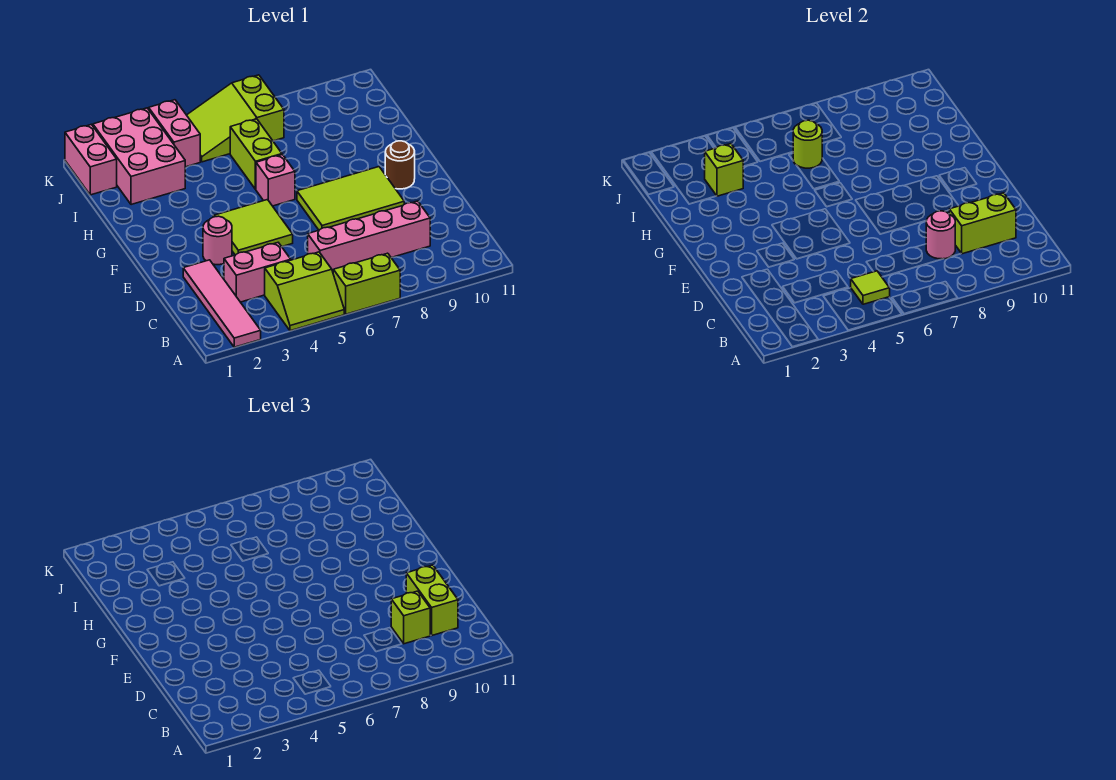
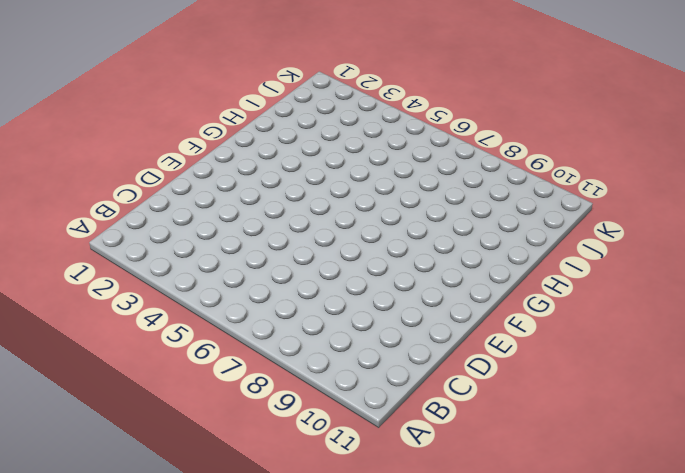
none -> pink tile A2:D2 level 1
none -> lime slope A4:B5 level 1 top B
none -> lime brick A6:A7 level 1

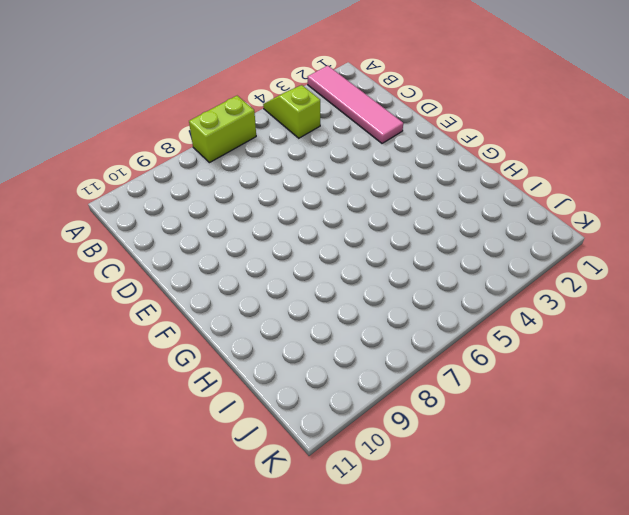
lime slope A4:B4 level 1 top B -> lime slope A4:B5 level 1 top B
none -> pink brick C3:C4 level 1
none -> pink brick C6:C9 level 1
none -> pink round brick E3 level 1

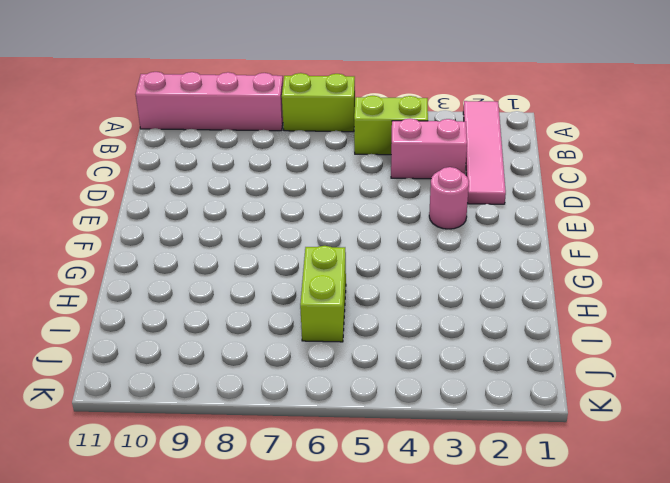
pink brick A8:A11 level 1 -> pink brick C6:C9 level 1
none -> lime tile E4:F5 level 1
none -> lime tile E7:F9 level 1
none -> brown round brick F10 level 1

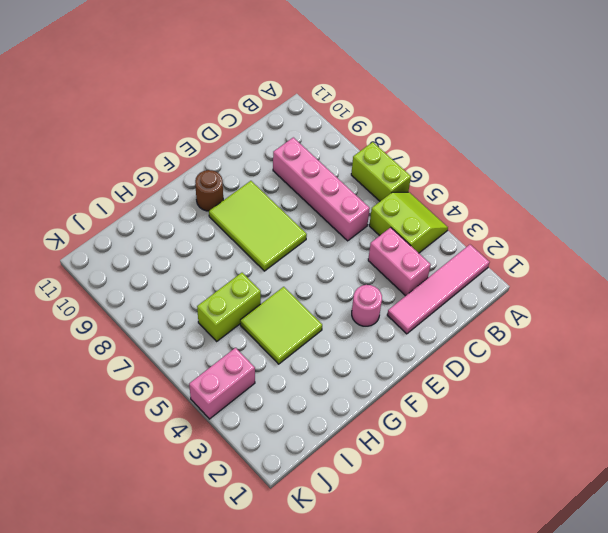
lime tile G4:H5 level 1 -> lime tile E4:F5 level 1
none -> pink brick G6 level 1
none -> pink brick I2:K3 level 1
none -> pink brick J1:K1 level 1

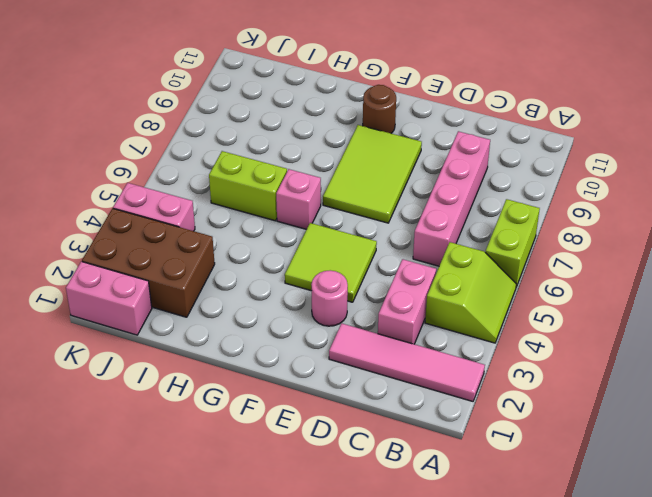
brown brick I2:K3 level 1 -> pink brick I2:K3 level 1
none -> lime slope J5:K7 level 1 top 7
none -> lime tile B5 level 2
none -> pink round brick C8 level 2

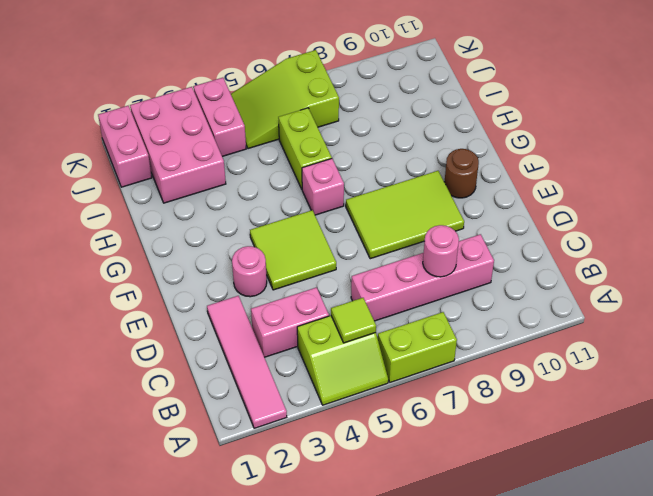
none -> lime brick C9:C10 level 2
none -> lime brick I3 level 2
none -> lime round brick I6 level 2

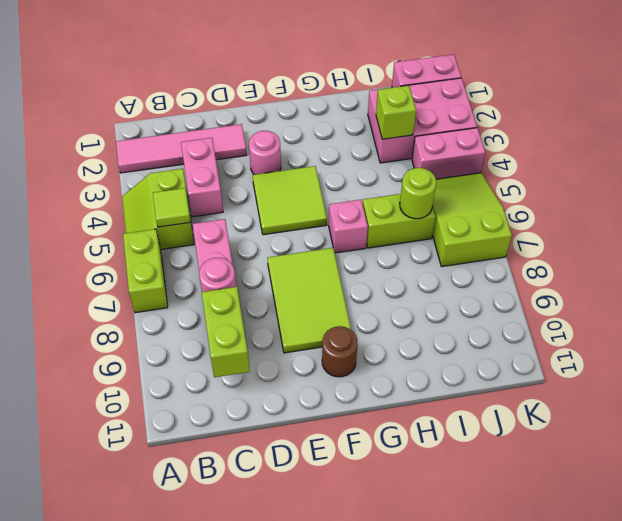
none -> lime brick C9 level 3
none -> lime brick C10:D10 level 3

